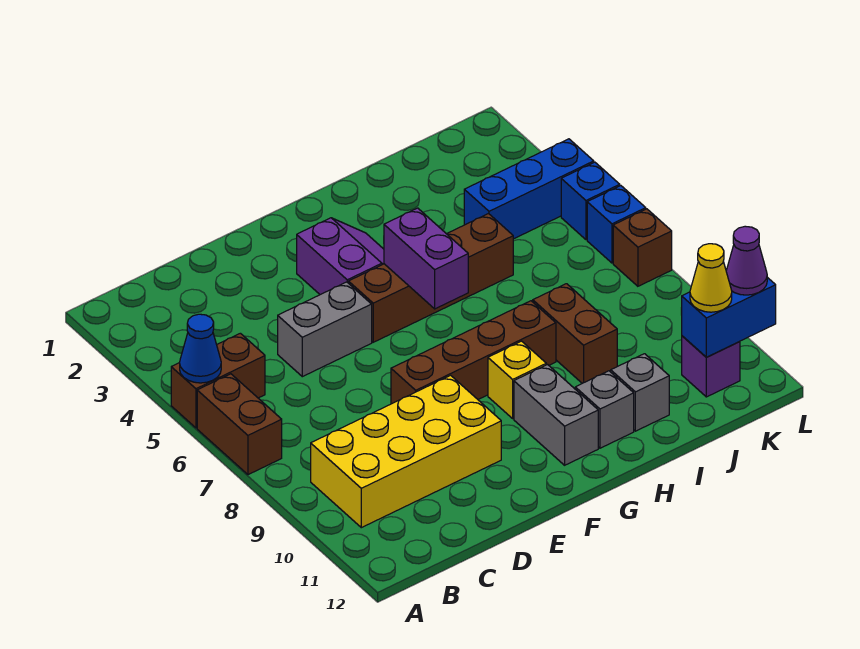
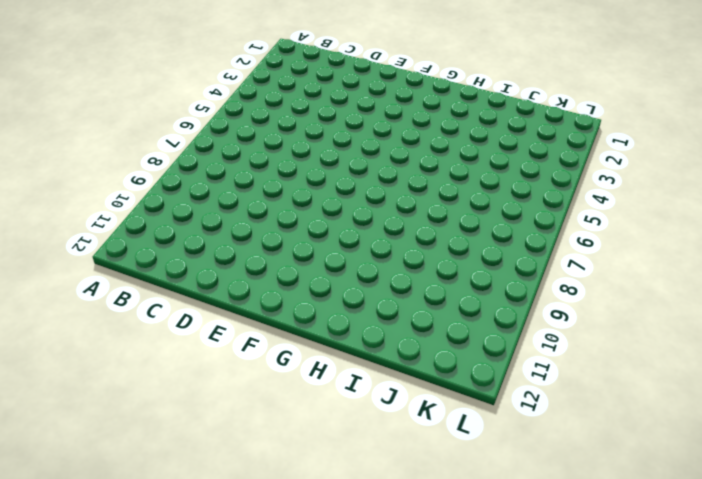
none -> brown brick A5:B5 level 1
none -> brown brick A6:A7 level 1
none -> yellow brick B9:E10 level 1

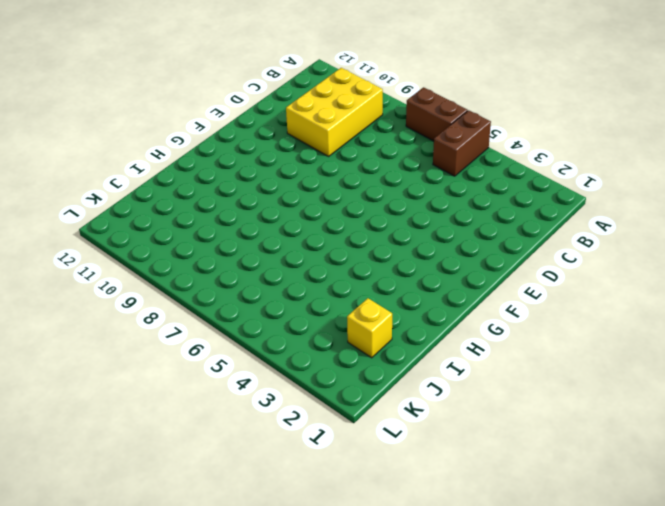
yellow brick B9:D10 level 1 -> yellow brick B9:E10 level 1
yellow brick J2 level 1 -> yellow brick G9 level 1
none -> grey brick D5:E5 level 1
none -> brown brick E8:H8 level 1
none -> purple slope F3:G4 level 1 top F

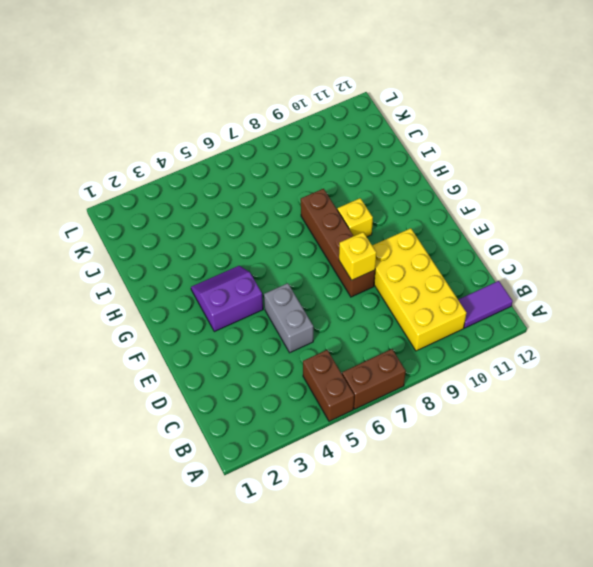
purple tile B11:B12 level 1 -> none
yellow brick E8 level 2 -> none
none -> brown brick F5:I5 level 1
none -> grey brick G10:G11 level 1
none -> grey brick H11 level 1

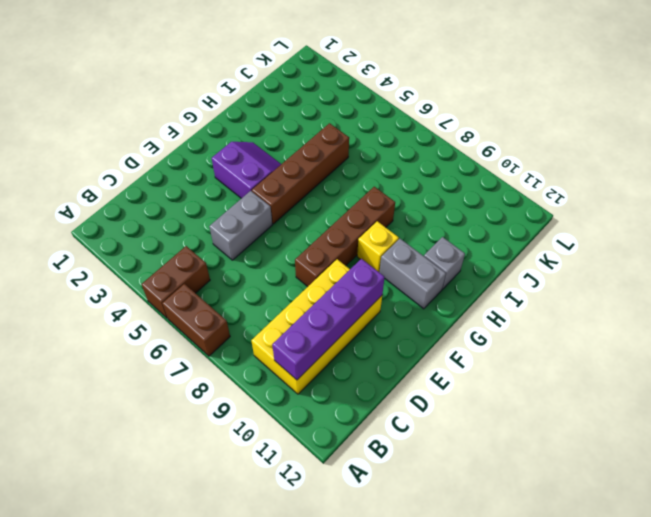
purple brick B10:E10 level 2 -> none
none -> brown brick I8:I9 level 1
none -> grey brick I11 level 1
none -> blue brick J4:L4 level 1

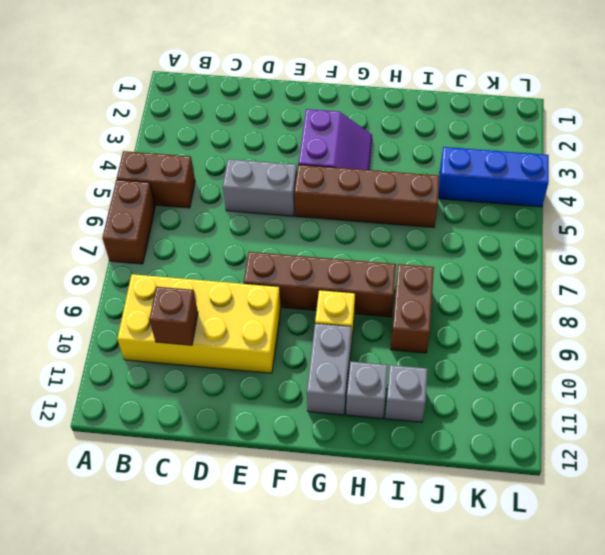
brown brick C10 level 2 -> brown brick L7 level 1
none -> purple brick K11 level 1
none -> blue brick L5 level 1
none -> blue brick L6 level 1

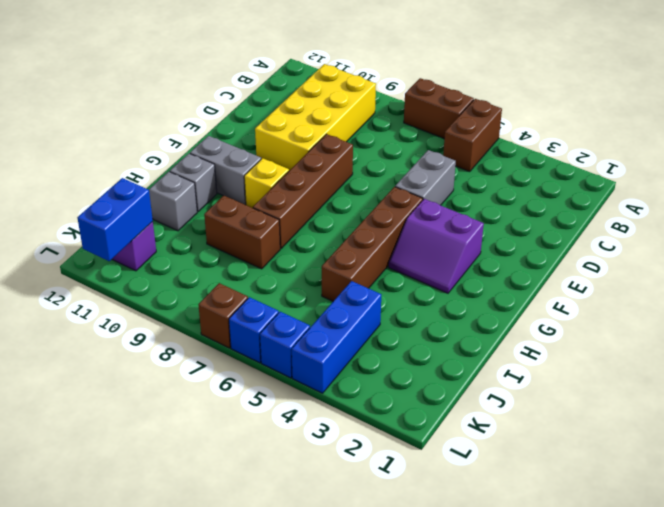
none -> blue cone A5 level 2
none -> purple brick G5:G6 level 2
none -> yellow cone K11 level 3

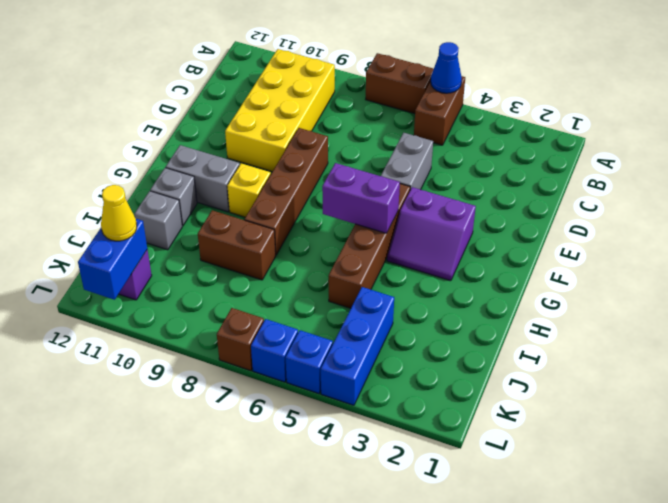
none -> purple cone L11 level 3

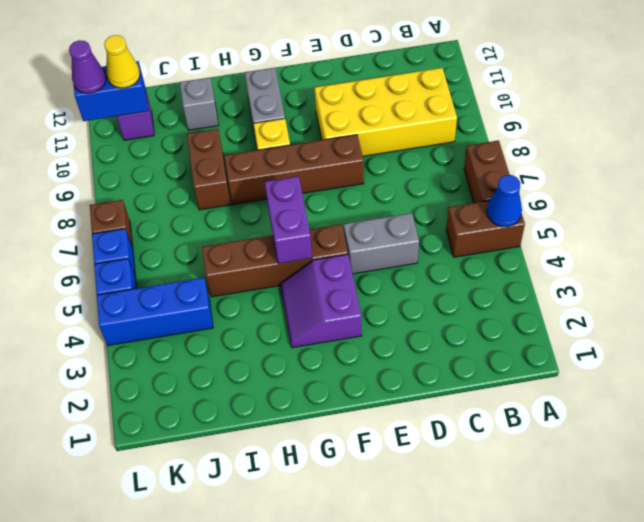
none -> grey brick H11 level 1

